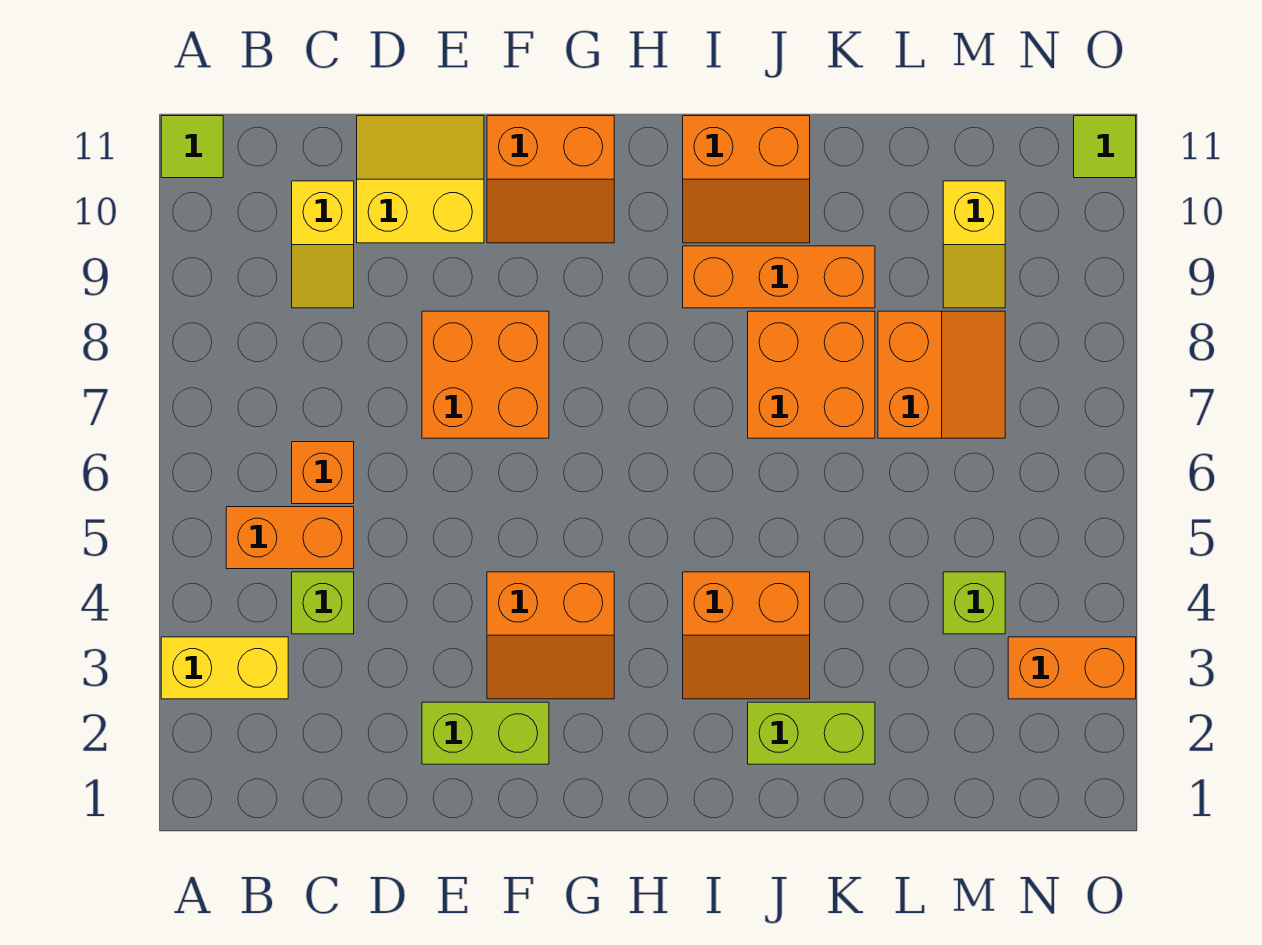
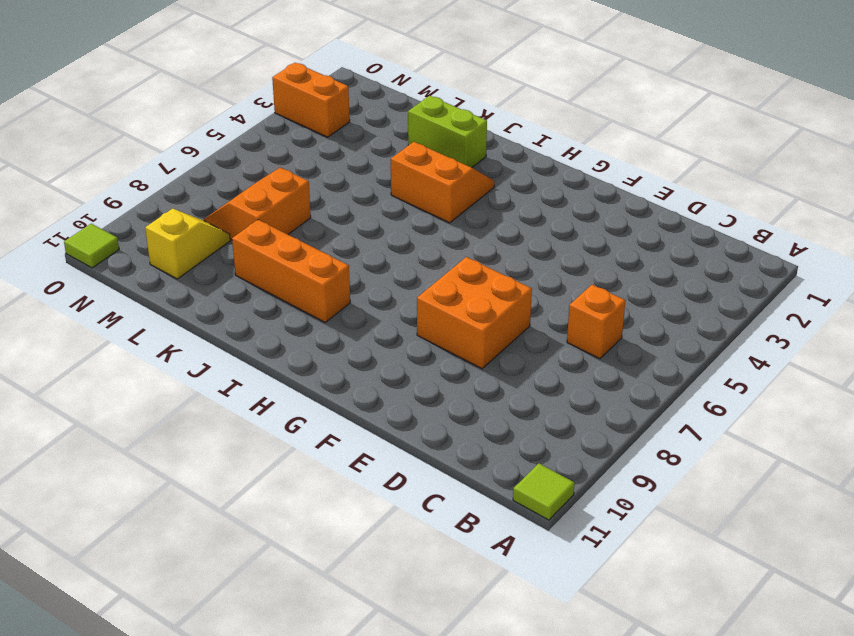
none -> yellow brick A3:B3 level 1
none -> orange brick B5:C5 level 1
none -> lime brick C4 level 1

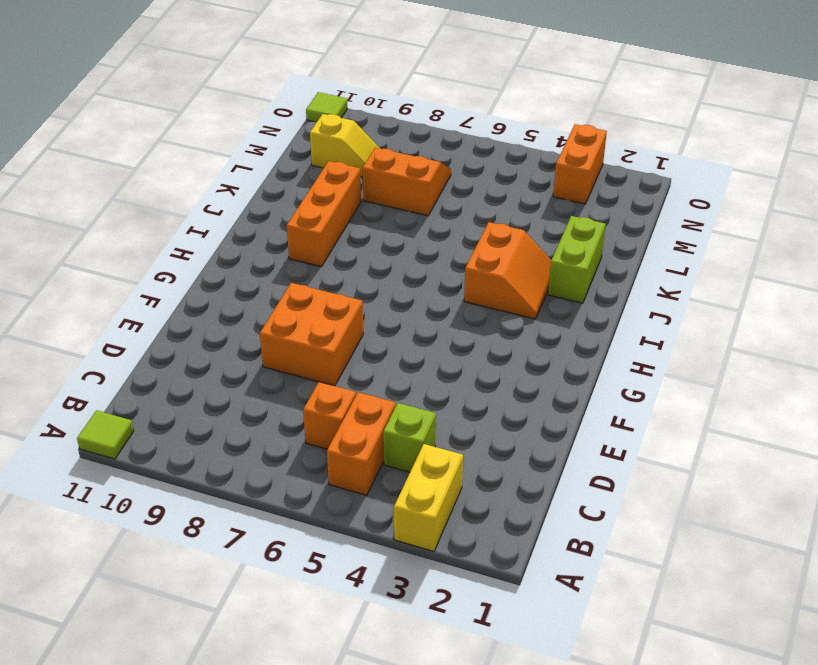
none -> yellow slope C9:C10 level 1 top 10
none -> yellow slope D10:E11 level 1 top 10
none -> lime brick E2:F2 level 1

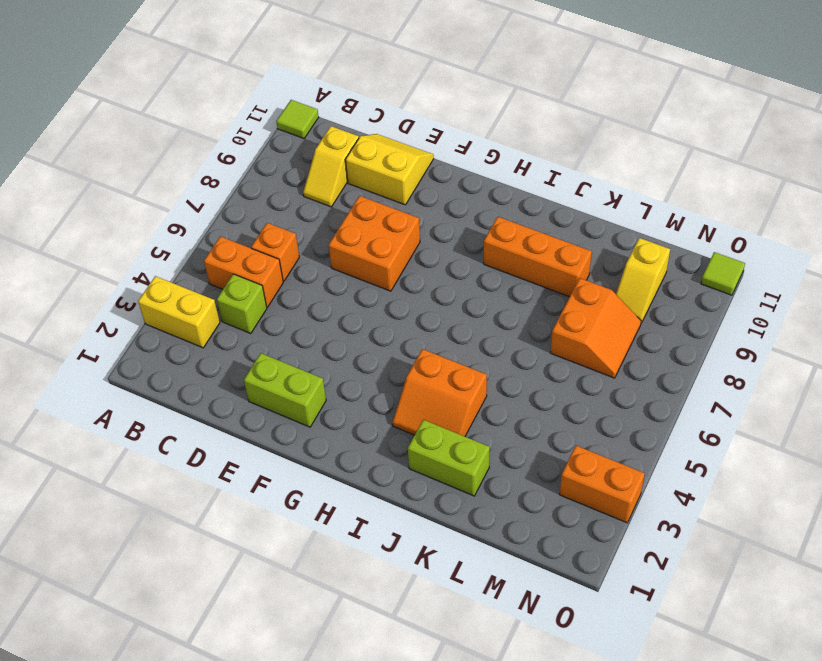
none -> orange slope F3:G4 level 1 top 4
none -> orange slope F10:G11 level 1 top 11
none -> orange slope I10:J11 level 1 top 11

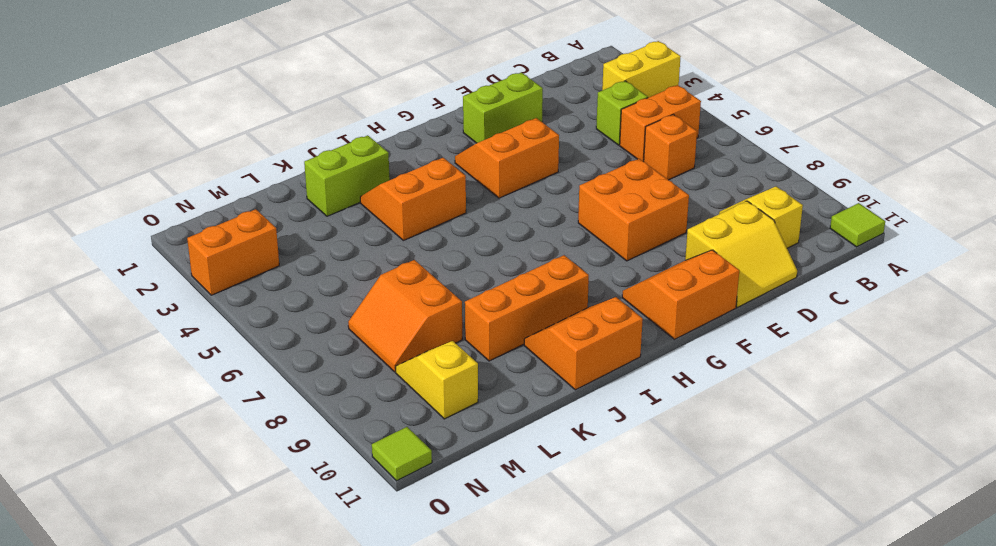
none -> orange brick J7:K8 level 1
none -> lime brick M4 level 1

